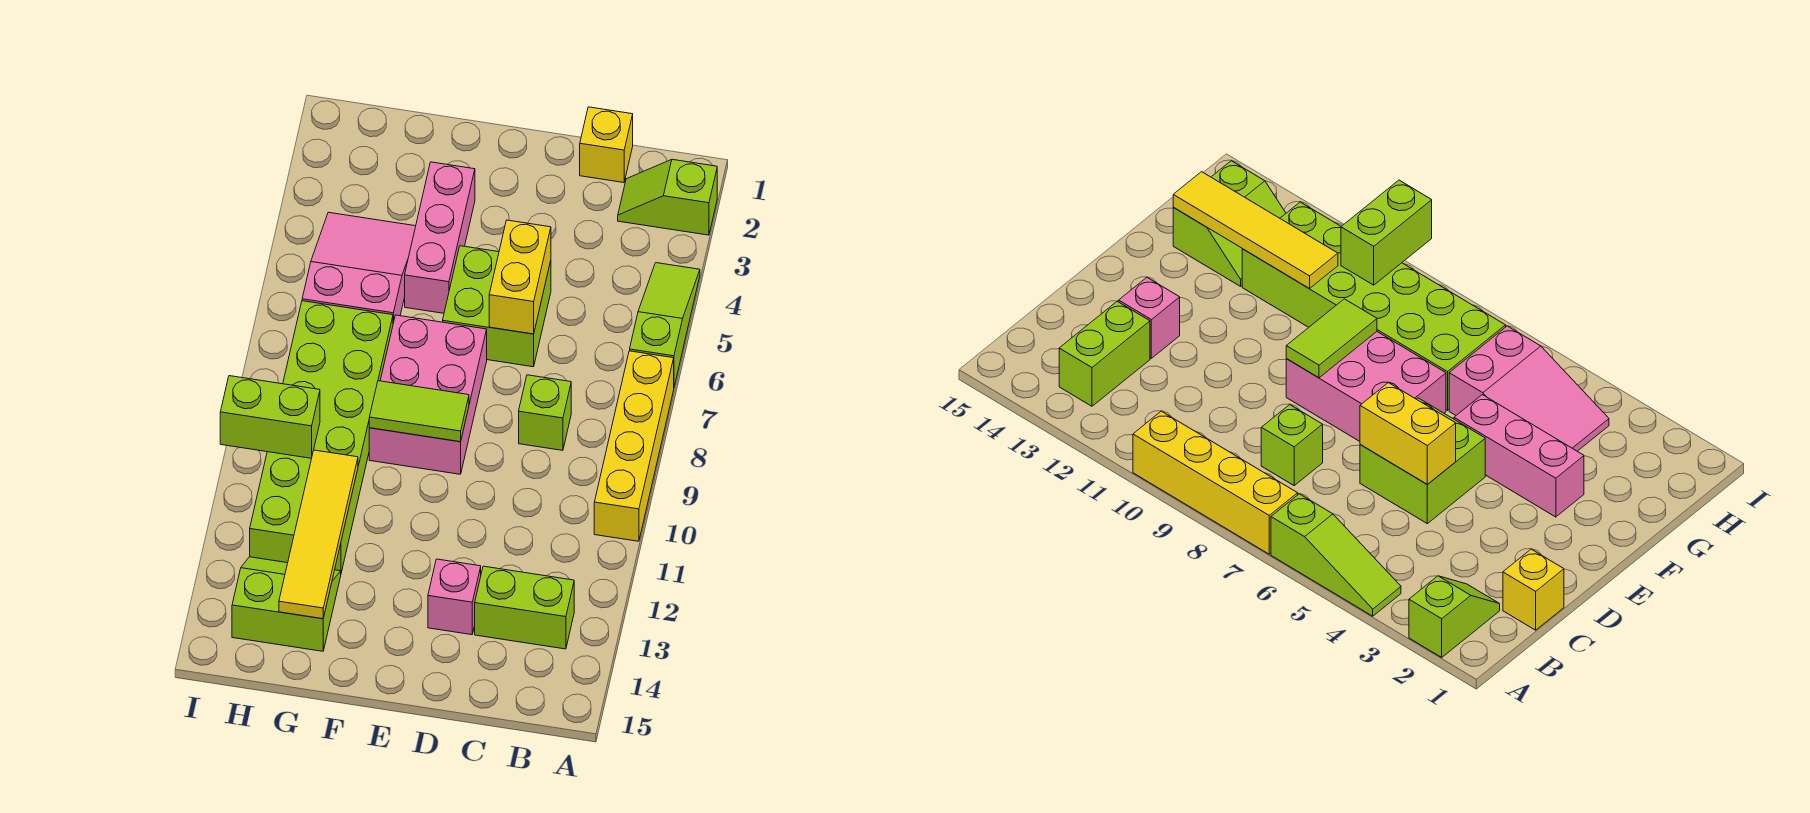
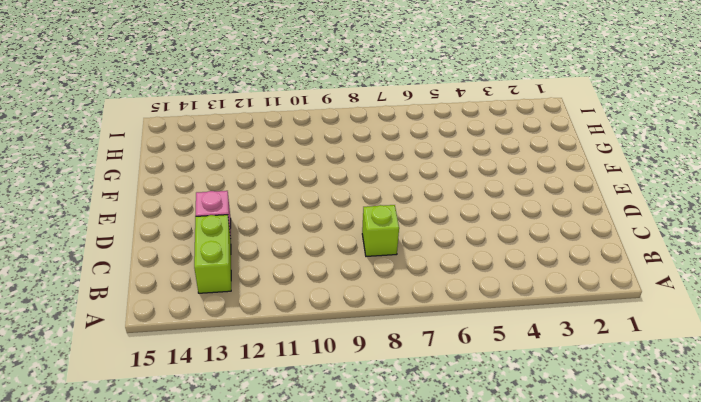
none -> lime slope A2:B2 level 1 top A
none -> lime slope A4:A6 level 1 top 6
none -> yellow brick A7:A10 level 1

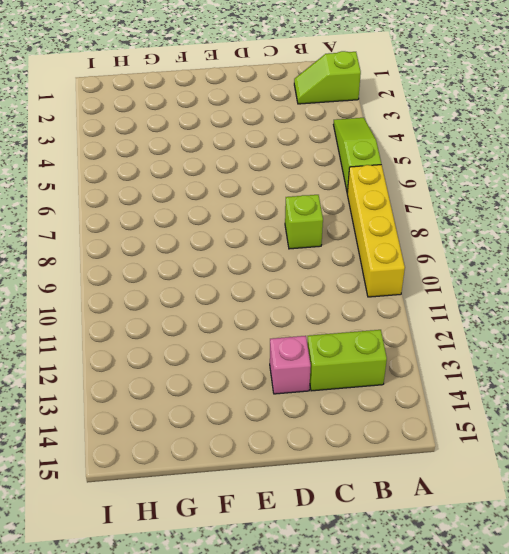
none -> yellow brick C1 level 1
none -> lime brick D5:E6 level 1
none -> pink brick E7:F9 level 1

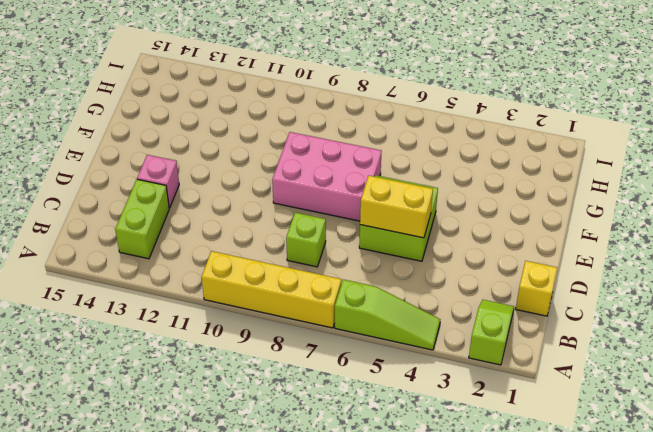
none -> pink brick F3:F5 level 1
none -> pink slope G4:H6 level 1 top 6
none -> lime brick G7:H12 level 1

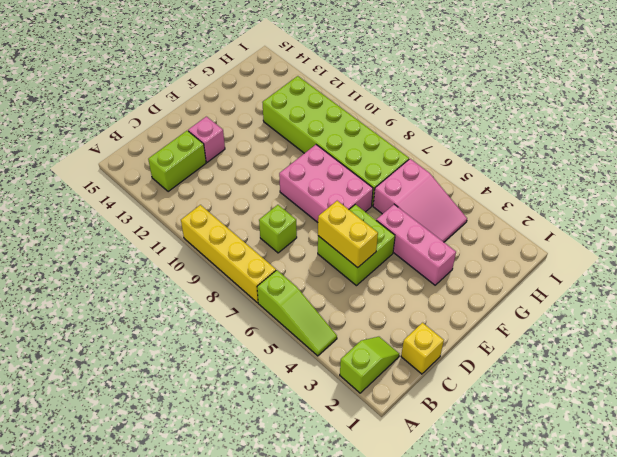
none -> lime slope G13:H14 level 1 top 14
none -> lime tile E9:F9 level 2
none -> yellow tile G11:G14 level 2

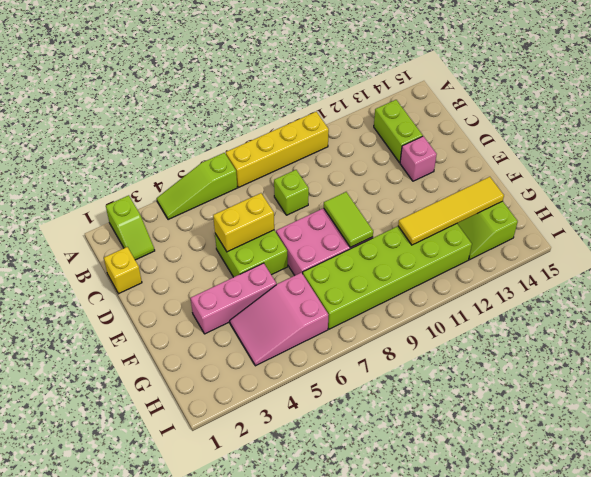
none -> lime brick H10:I10 level 2

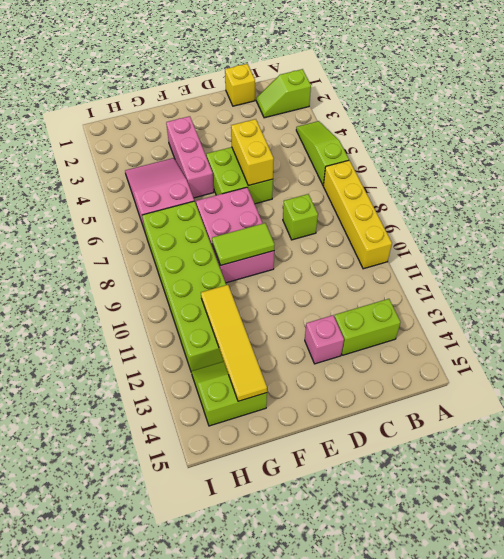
none -> lime brick H10:I10 level 2

